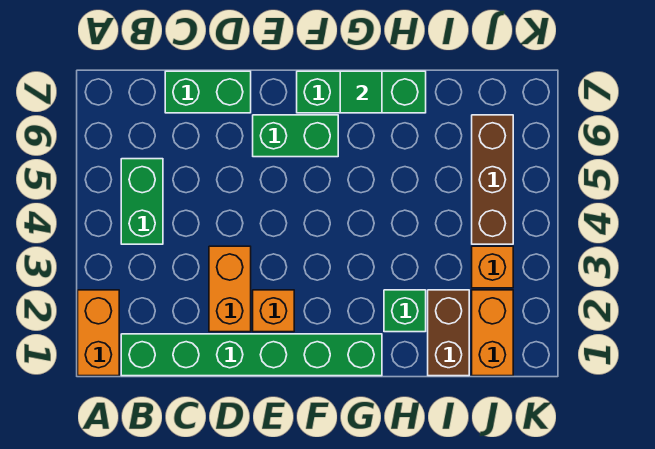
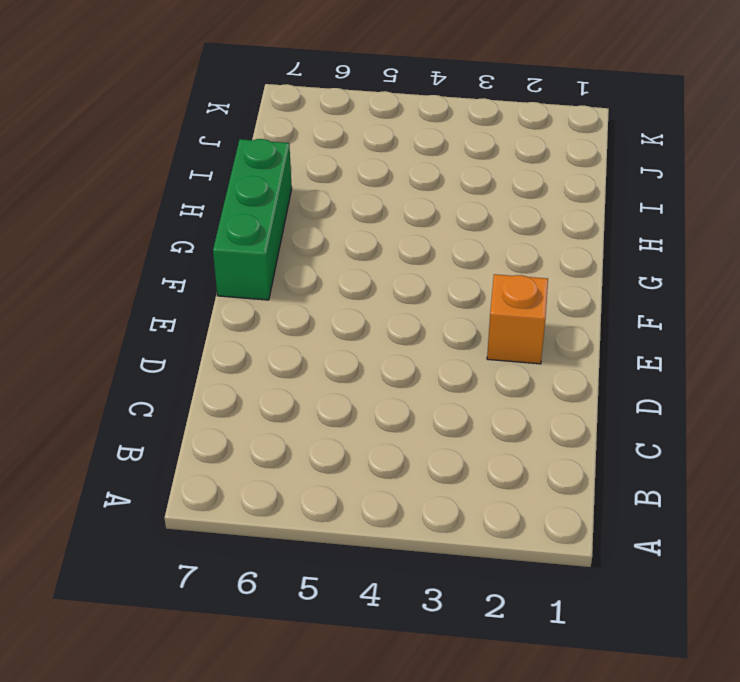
none -> orange brick A1:A2 level 1
none -> green brick B1:G1 level 1
none -> green brick B4:B5 level 1

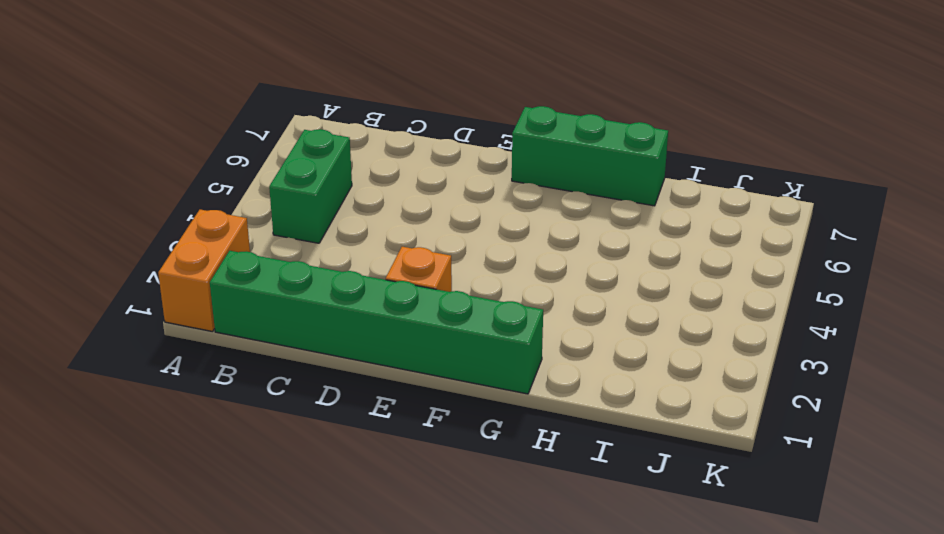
none -> green brick C7:D7 level 1
none -> orange brick D2:D3 level 1
none -> green brick E6:F6 level 1

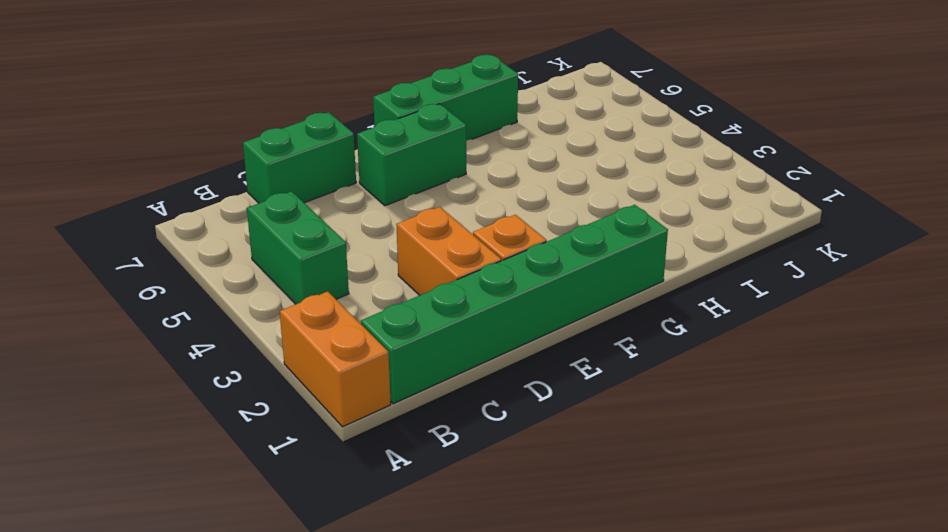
none -> green brick H2 level 1
none -> brown brick I1:I2 level 1
none -> orange brick J1:J2 level 1

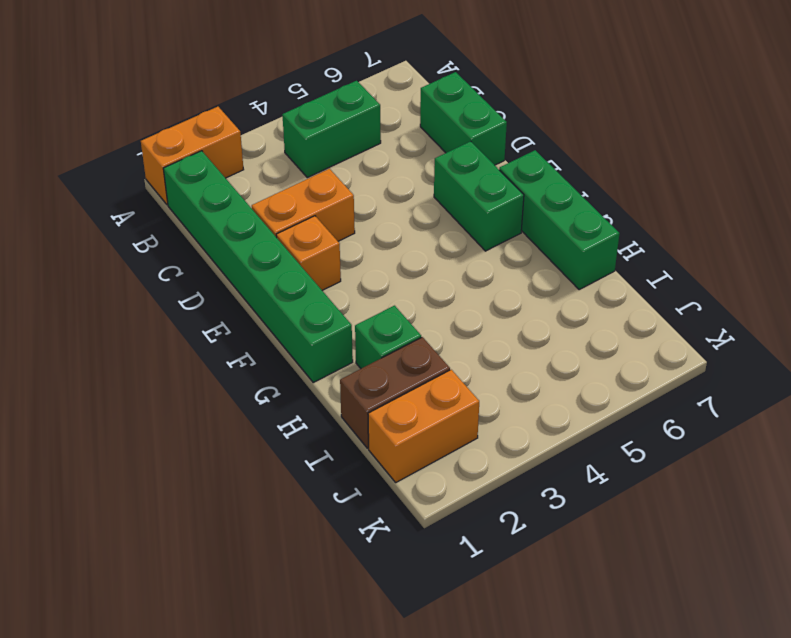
none -> orange brick J3 level 1
none -> brown brick J4:J6 level 1
none -> green tile G7 level 2

